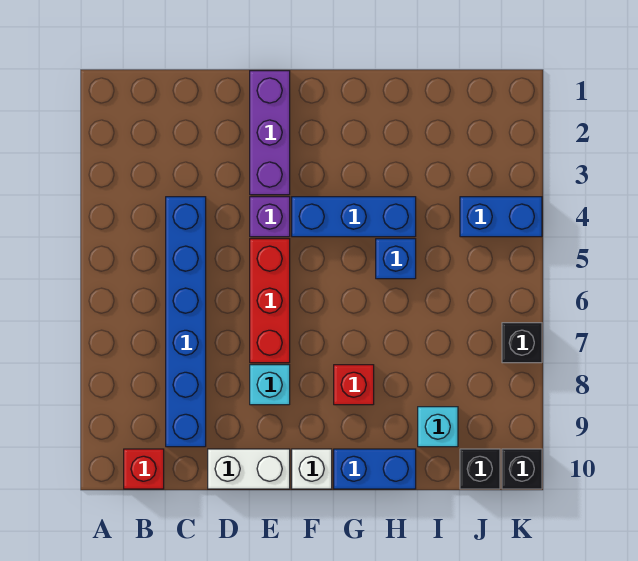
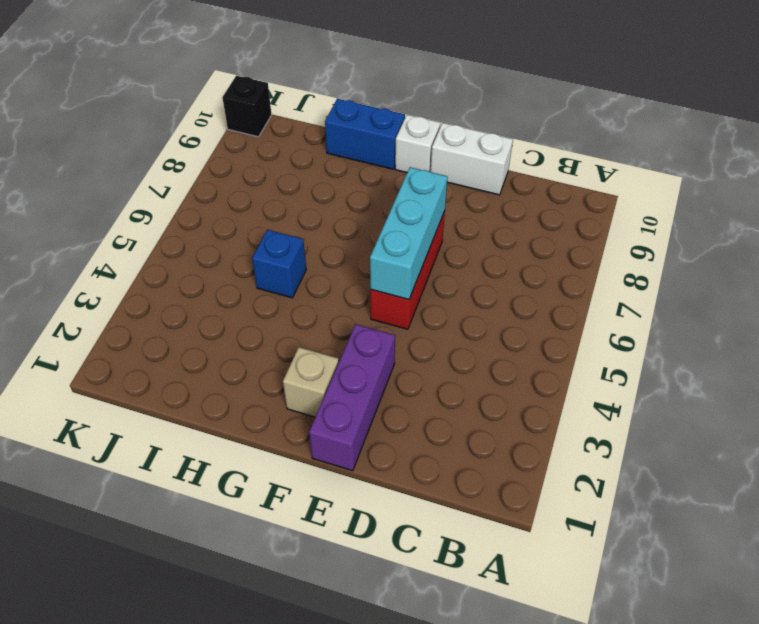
cyan brick E5:E7 level 2 -> none
tan brick F2 level 1 -> none
none -> red brick B10 level 1
none -> blue brick C4:C9 level 1
none -> purple brick E4 level 1

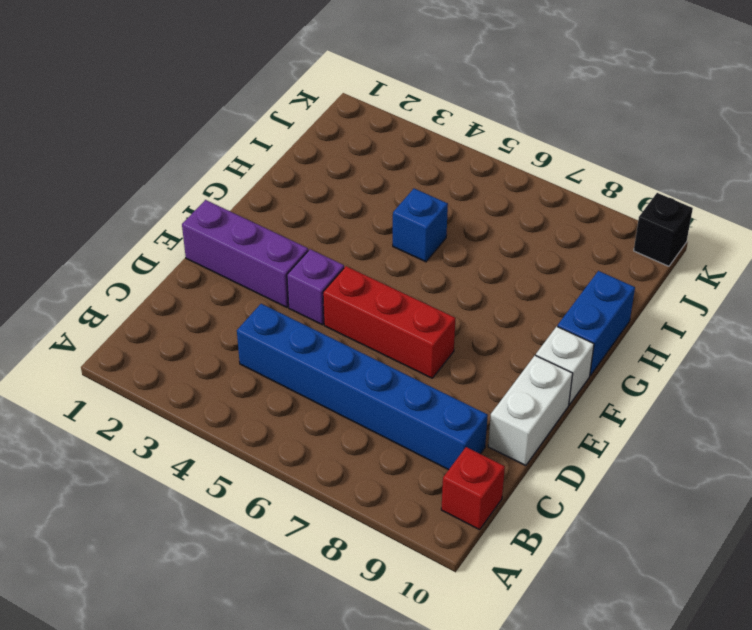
none -> cyan brick E8 level 1
none -> blue brick F4:H4 level 1
none -> red brick G8 level 1

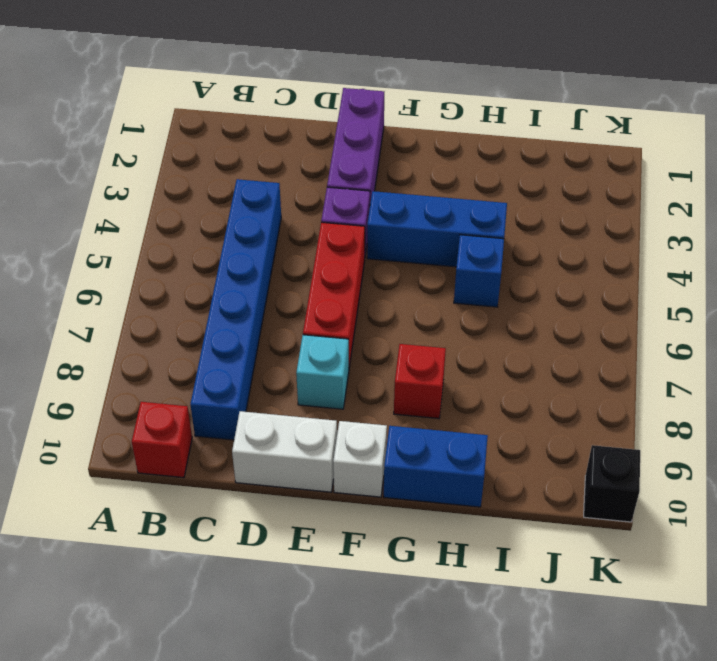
none -> cyan brick I9 level 1
none -> blue brick J4:K4 level 1
none -> black brick J10 level 1

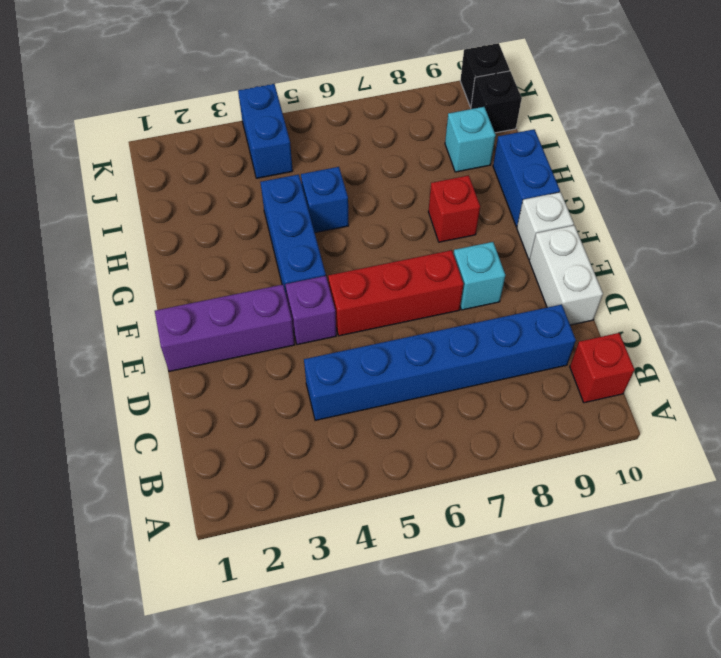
none -> black brick K7 level 1

